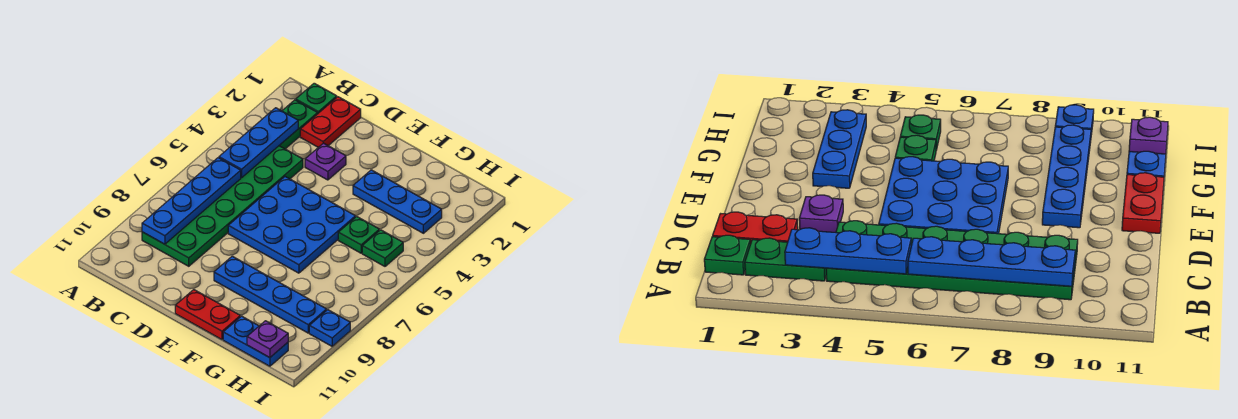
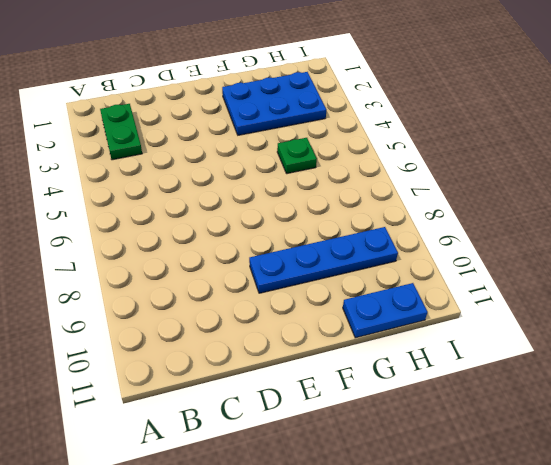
blue plate F2:H3 level 1 -> blue plate F3:H3 level 1
none -> green plate B1 level 1
none -> green plate B4:C9 level 1
none -> red plate C1:C2 level 1

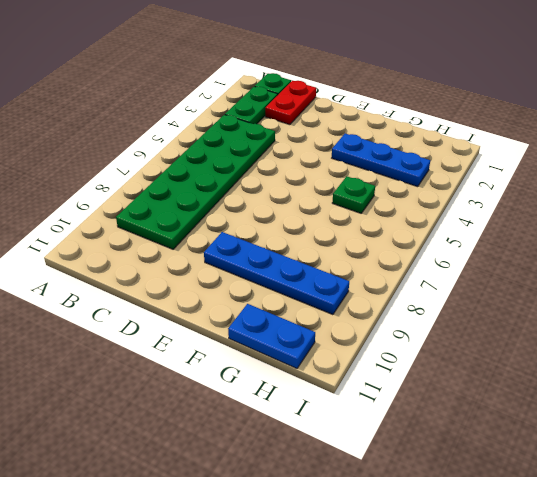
none -> purple plate D3 level 1
none -> blue plate D5:F7 level 1
none -> red plate E11:F11 level 1

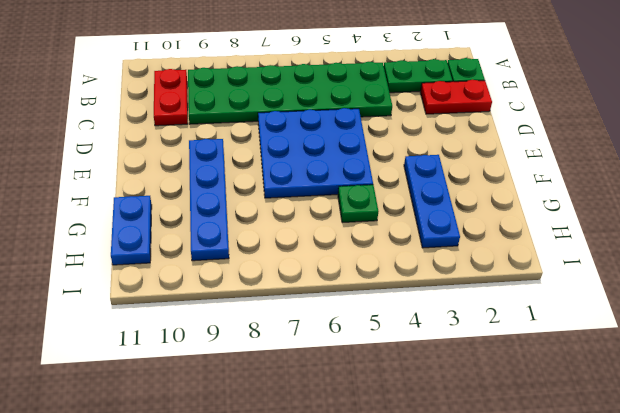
red plate B10:C10 level 1 -> red plate E11:F11 level 1
none -> purple plate D3 level 1
none -> green plate H5 level 1
none -> blue plate I9 level 1

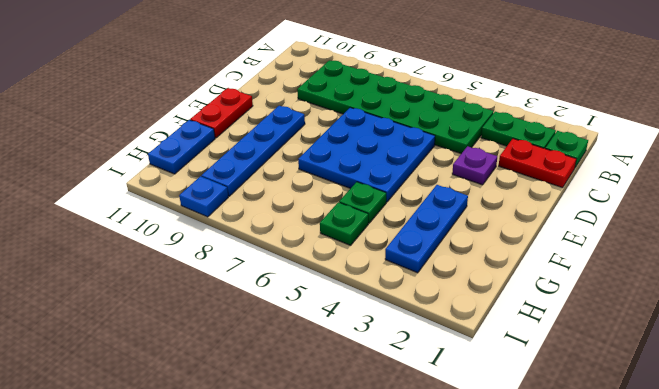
none -> blue plate B3:B5 level 2
none -> blue plate B6:B9 level 2
none -> purple plate H11 level 2

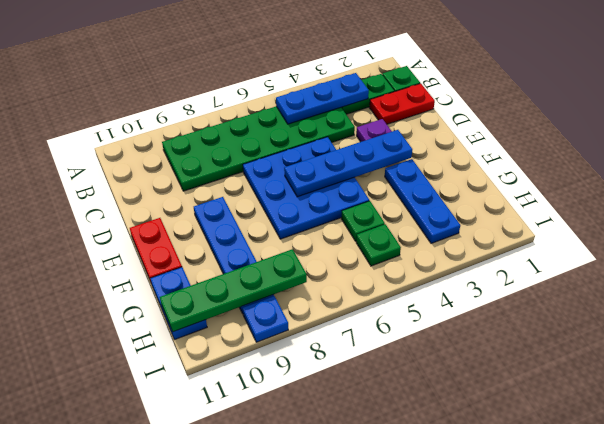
blue plate E3:E6 level 2 -> blue plate B6:B9 level 2
green plate H8:H11 level 2 -> purple plate H11 level 2

